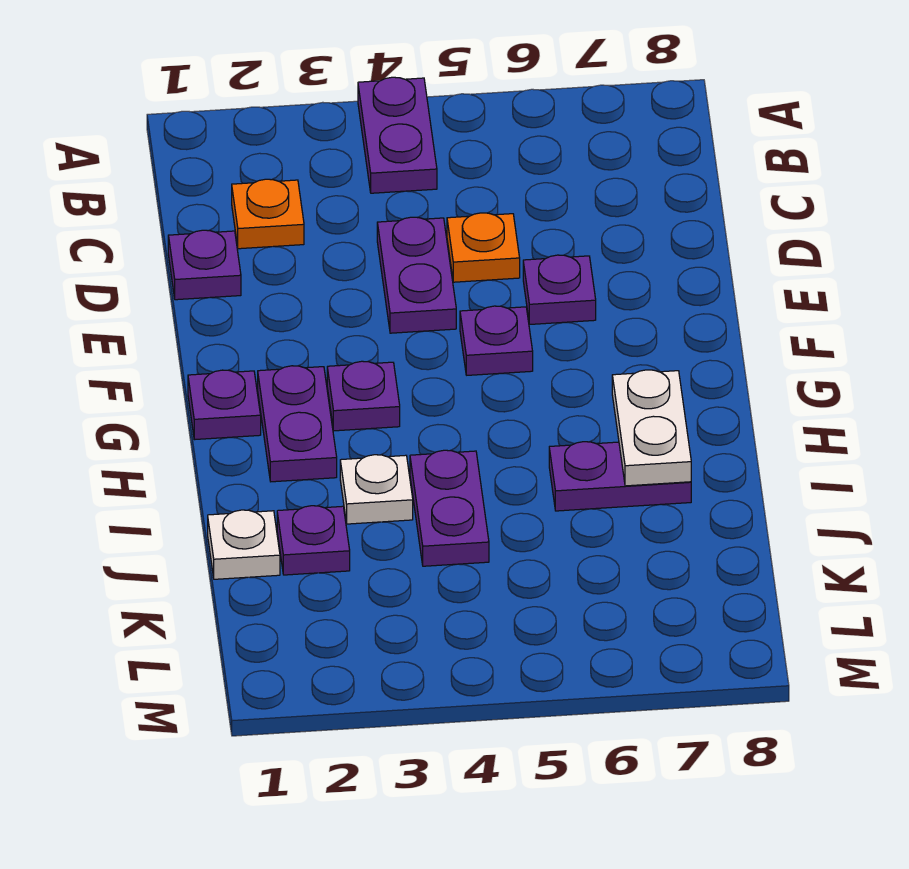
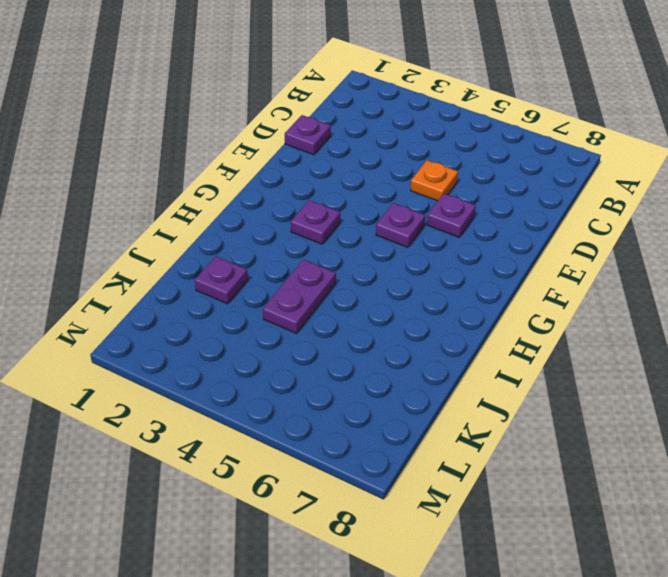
none -> purple plate A4:B4 level 1
none -> orange plate C2 level 1
none -> purple plate D4:E4 level 1

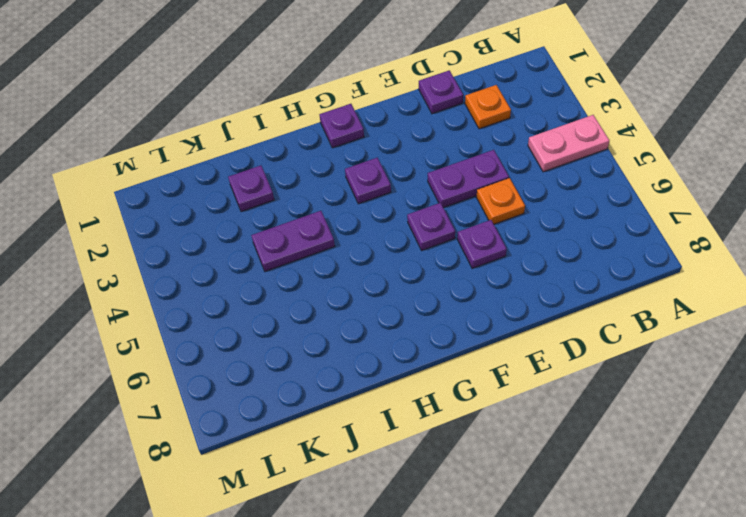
pink plate A4:B4 level 1 -> purple plate A4:B4 level 1
none -> purple plate G2:H2 level 1
none -> white plate I3 level 1
none -> purple plate I6:I7 level 1

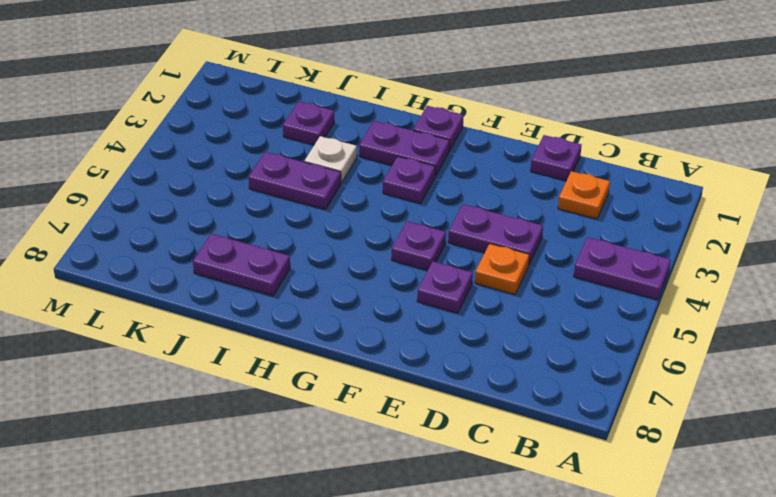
purple plate I7:J7 level 1 -> purple plate I6:I7 level 1
none -> white plate J1 level 1
none -> white plate H7:I7 level 2

